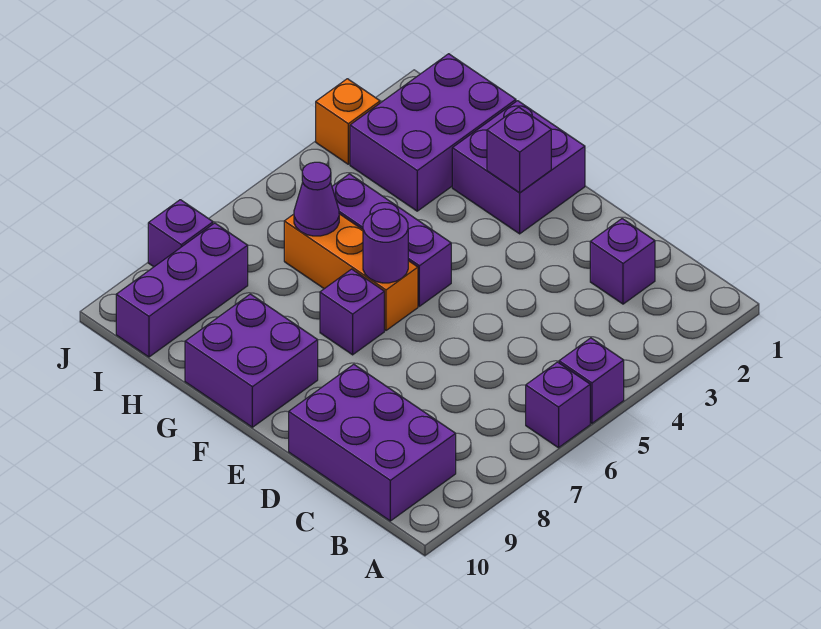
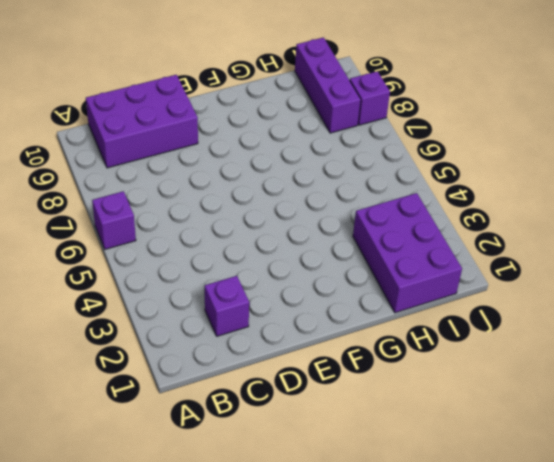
none -> purple brick A5 level 1
none -> purple brick F1:G2 level 1
none -> purple brick F5:H5 level 1

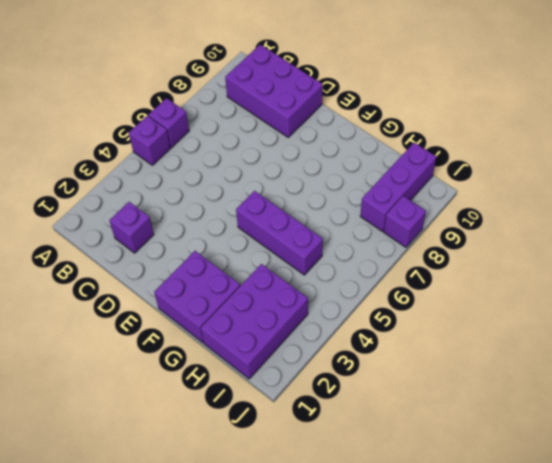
none -> orange brick F6:H6 level 1
none -> purple brick F7 level 1
none -> purple brick F9:G10 level 1

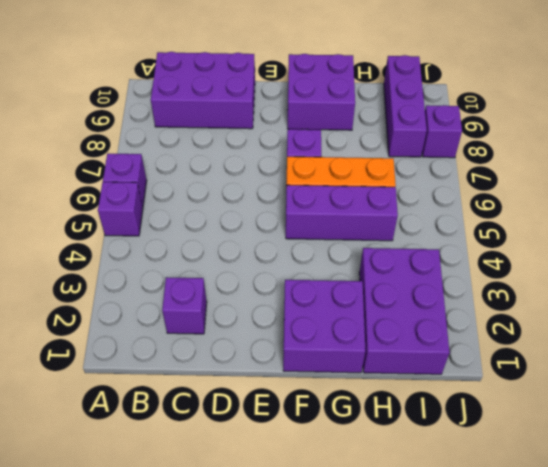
none -> orange brick J3 level 1
none -> purple brick F2 level 2
none -> purple round brick F6 level 2

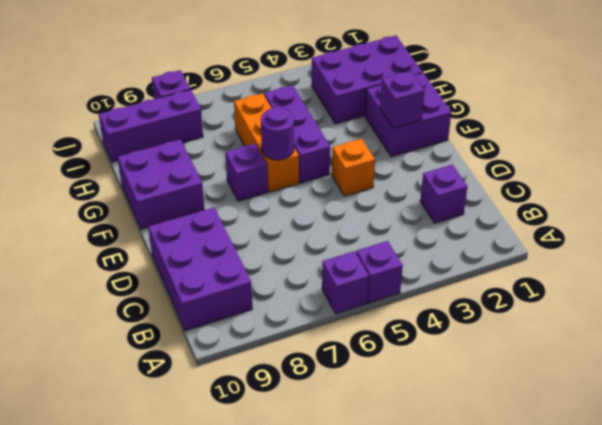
orange brick E4 level 1 -> orange brick J3 level 1
none -> purple cone H6 level 2

